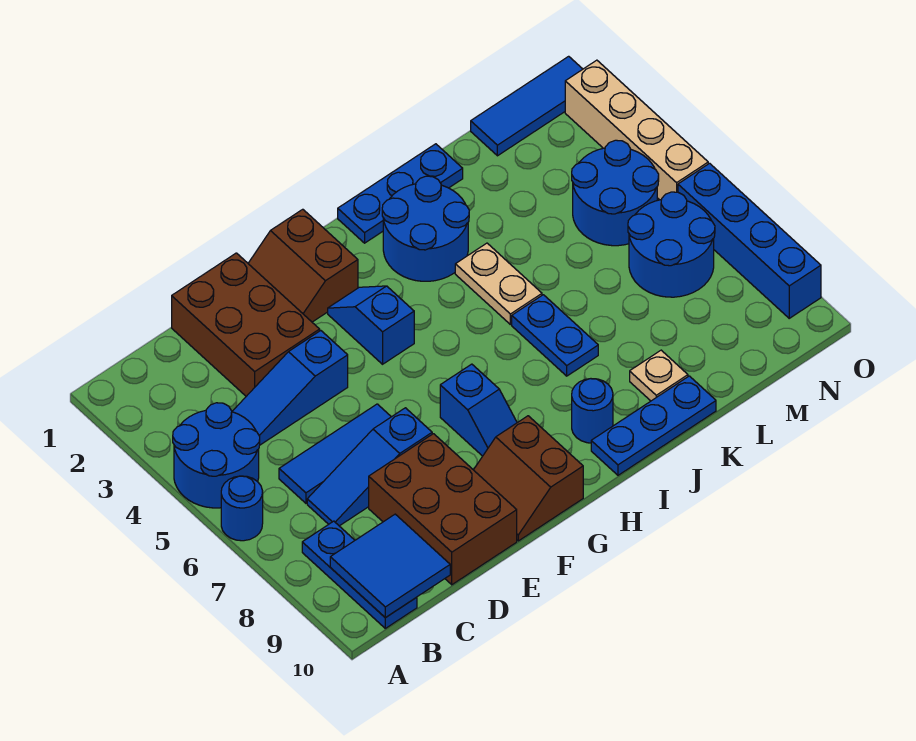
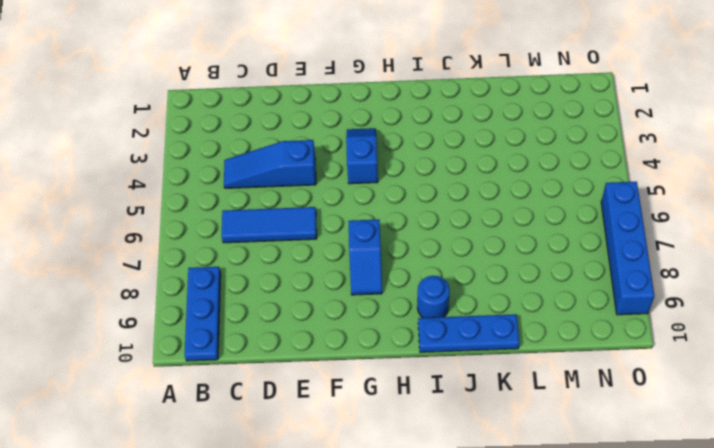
none -> blue round brick A4:B5 level 1
none -> blue round brick A6 level 1
none -> blue slope C7:E7 level 1 top E

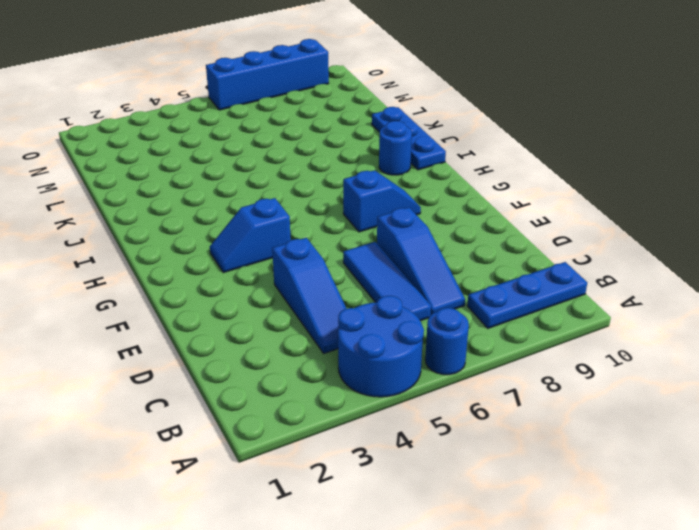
none -> brown brick D1:E3 level 1
none -> brown brick D8:E10 level 1
none -> brown slope F1:G2 level 1 top G

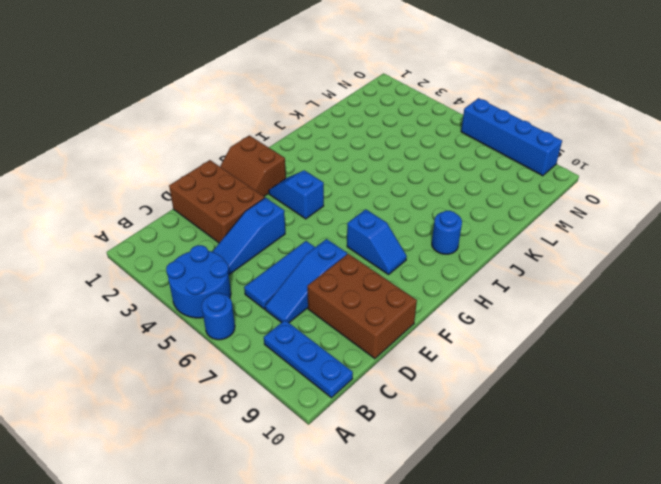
none -> brown slope F9:G10 level 1 top G
none -> blue plate I1:K1 level 1
none -> blue round brick I2:J3 level 1

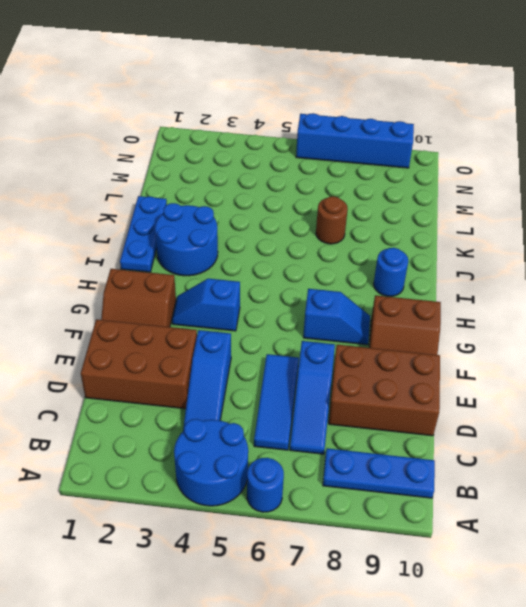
brown round brick K7 level 1 -> none
none -> blue plate I10:K10 level 1
none -> tan plate J4:J5 level 1
none -> blue plate J6:J7 level 1

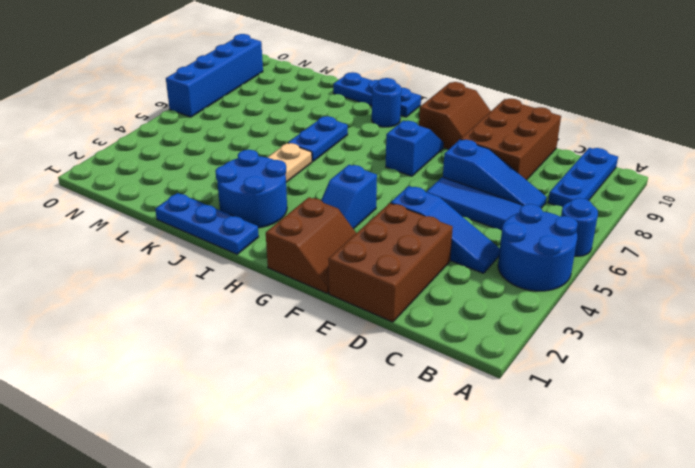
none -> tan plate K9 level 1
none -> blue tile M1:O1 level 1
none -> blue round brick M4:N5 level 1

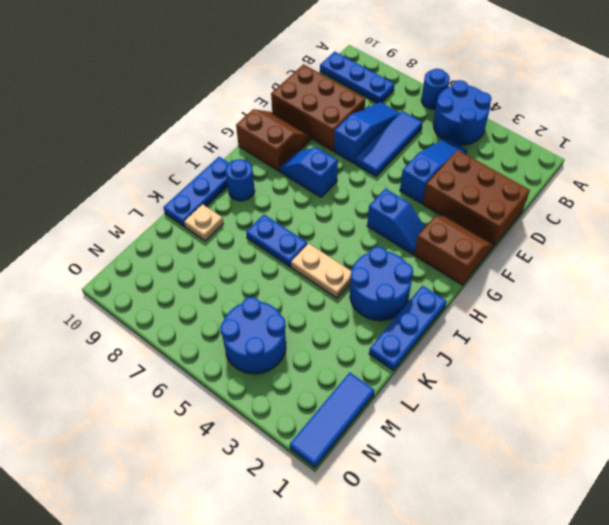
none -> blue round brick M6:N7 level 1
none -> tan brick O2:O5 level 1
none -> blue brick O6:O9 level 1

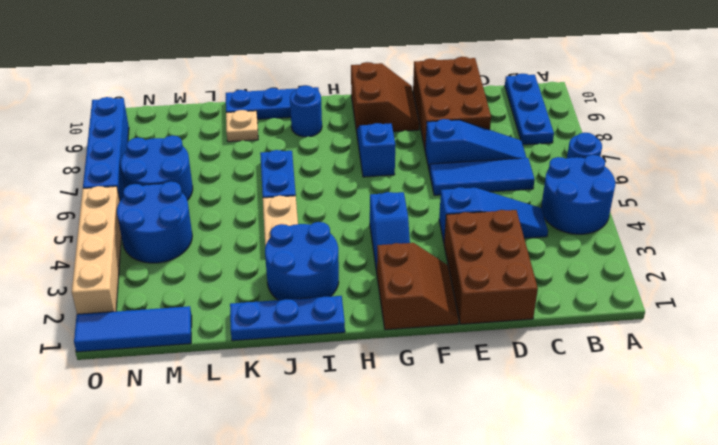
none -> blue tile B9:C10 level 2

